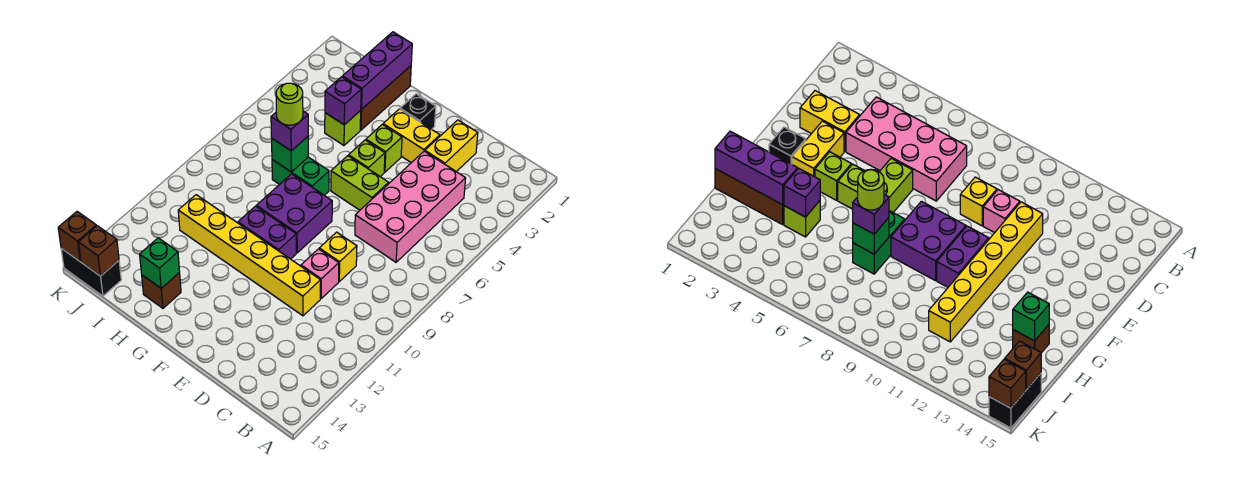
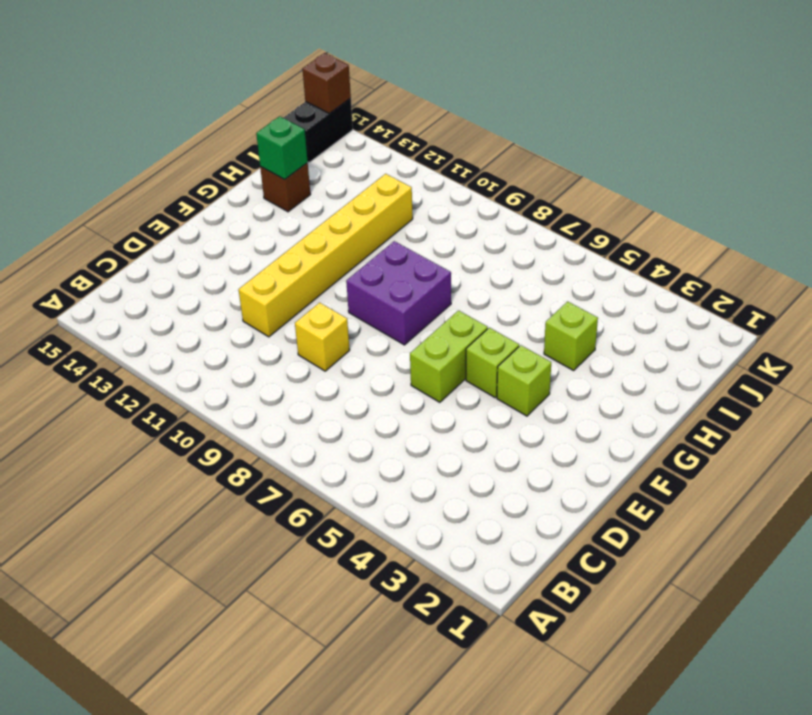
none -> pink brick C4:D7 level 1
none -> yellow brick D2:D3 level 1
none -> pink brick D10 level 1

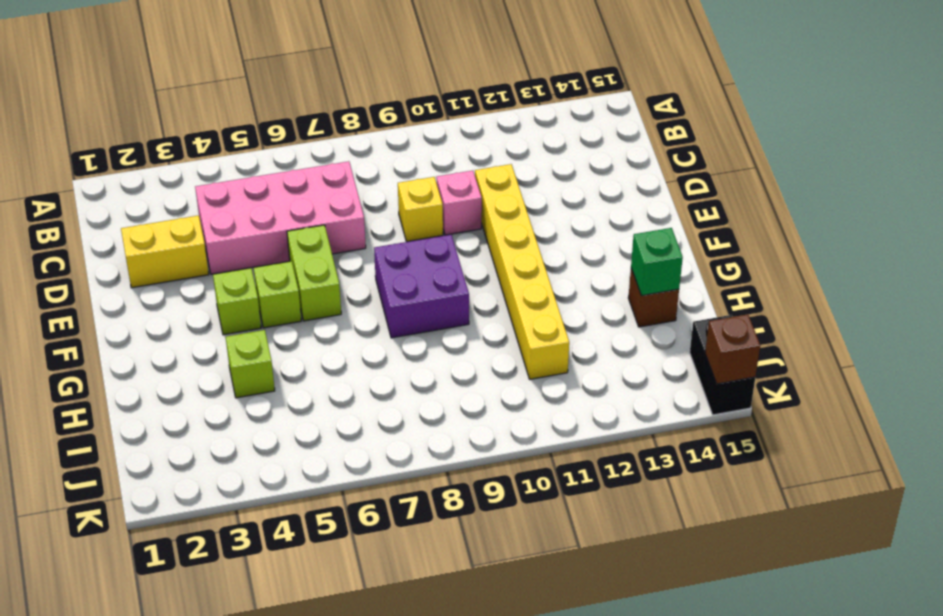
none -> yellow brick E3:F3 level 1
none -> black brick F2 level 1
none -> purple brick F10:G10 level 1

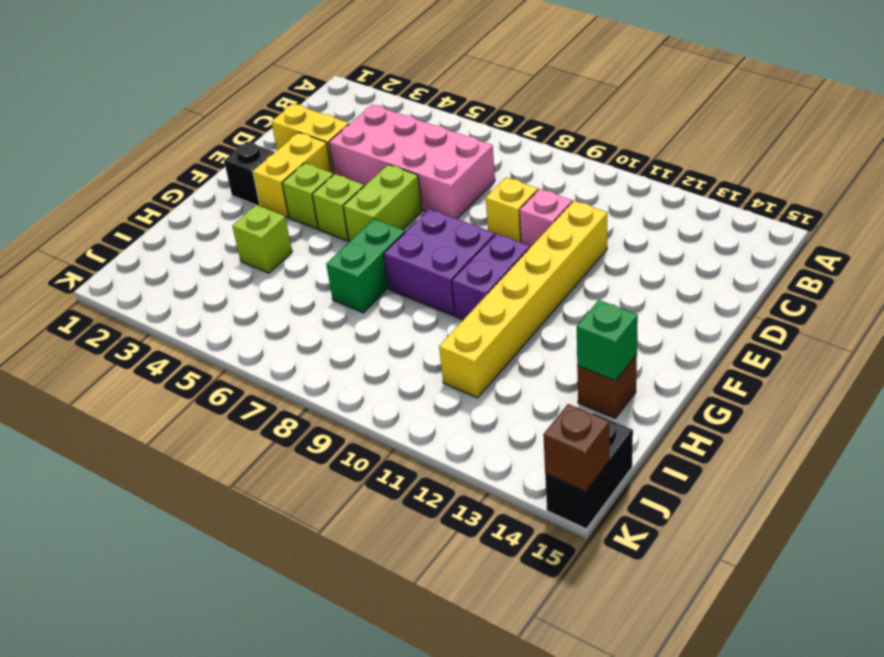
none -> brown brick H1:H3 level 1
none -> purple brick H1:H3 level 2
none -> purple brick H4 level 2

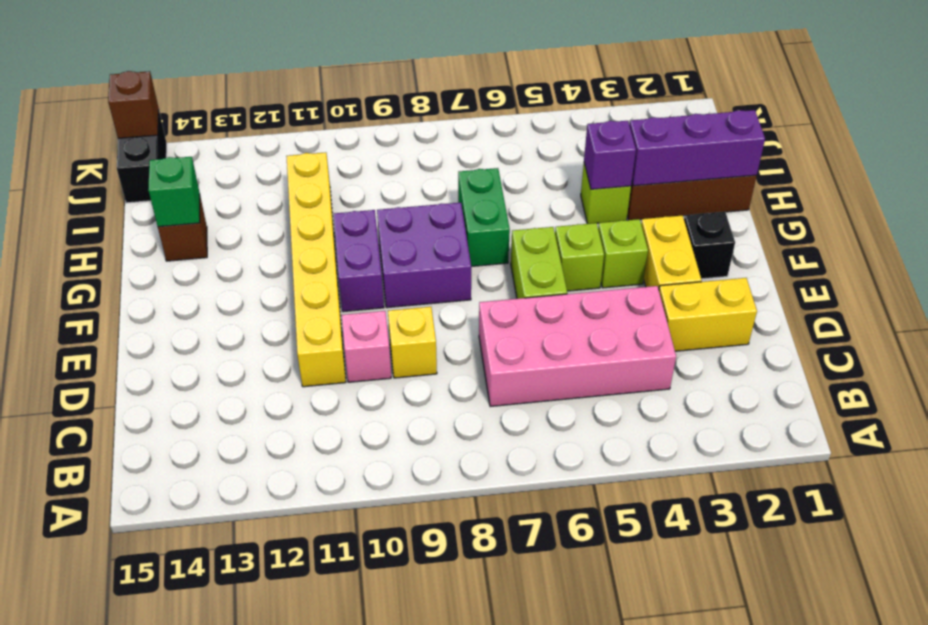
none -> green brick H7 level 2
none -> brown brick J15 level 2
none -> purple brick H7 level 3

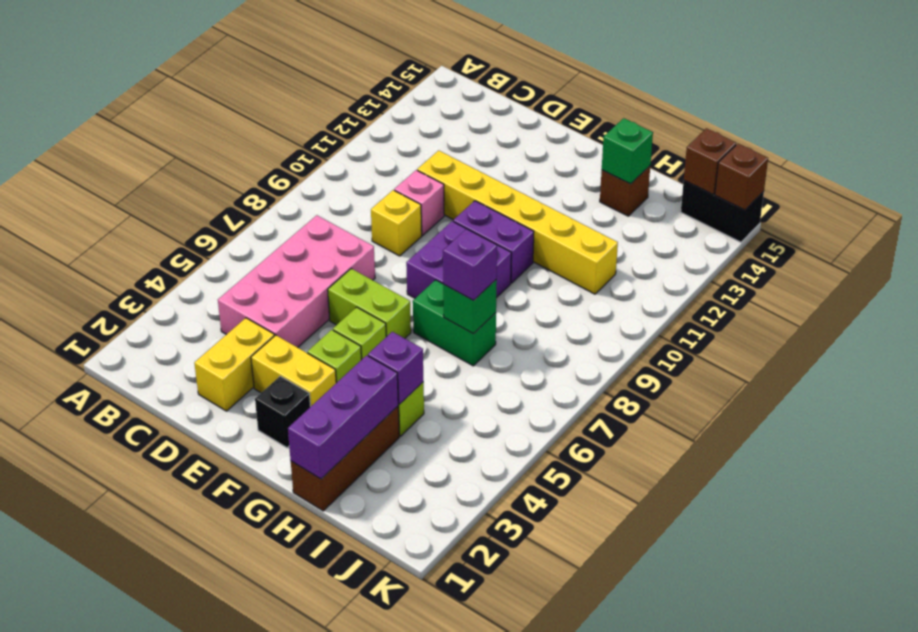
none -> lime round brick H7 level 4

